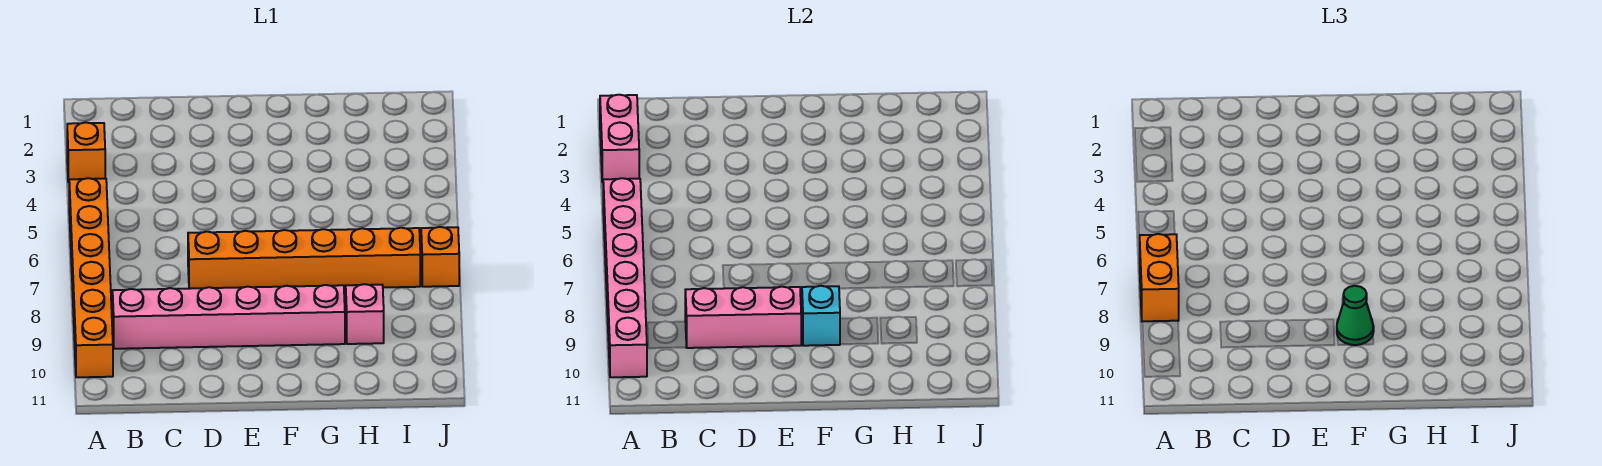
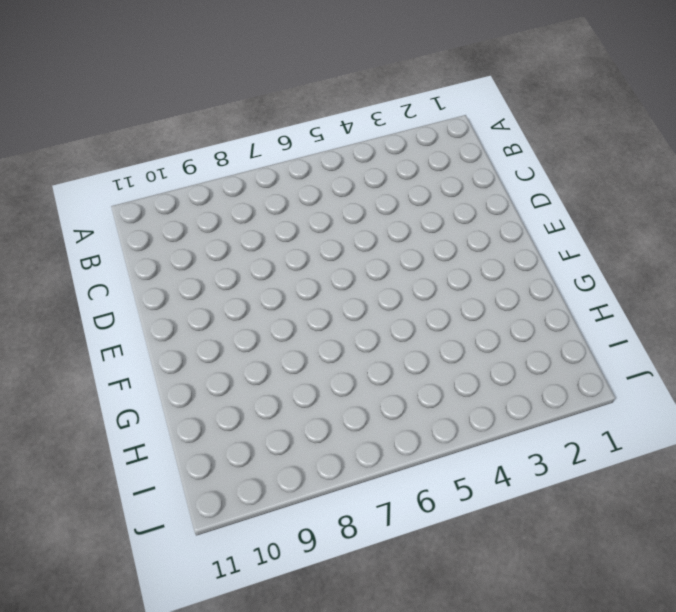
none -> orange brick A3 level 1
none -> orange brick A5:A10 level 1
none -> pink brick B9:G9 level 1

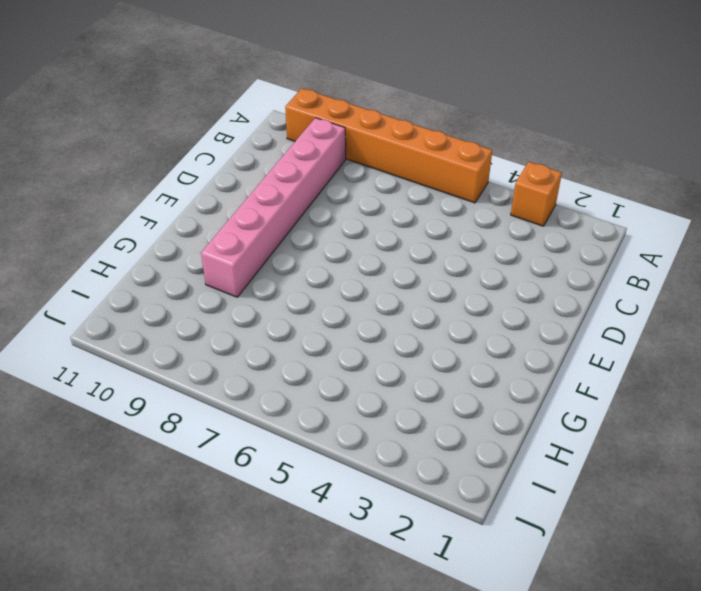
none -> orange brick D7:I7 level 1
none -> pink brick H9 level 1
none -> orange brick J7 level 1

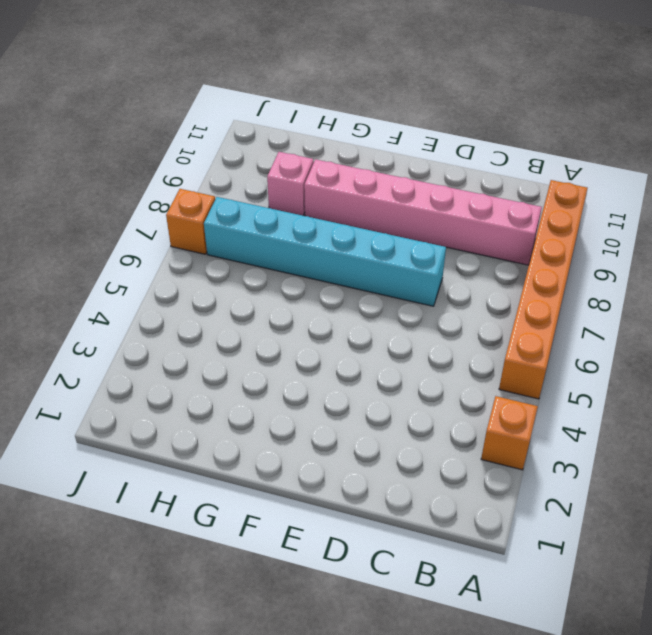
cyan brick D7:I7 level 1 -> orange brick D7:I7 level 1
none -> pink brick A2:A3 level 2
none -> pink brick A5:A10 level 2
none -> pink brick C9:E9 level 2

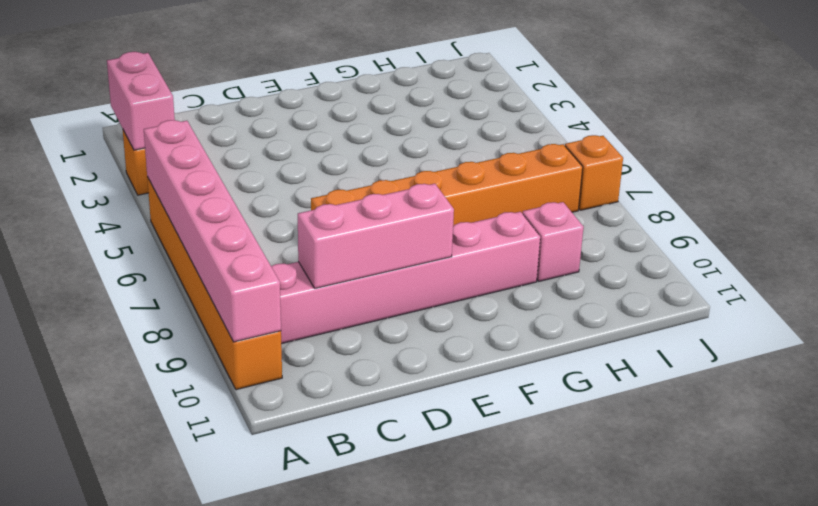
none -> cyan brick F9 level 2
none -> orange brick A7:A8 level 3
none -> green cone F9 level 3

